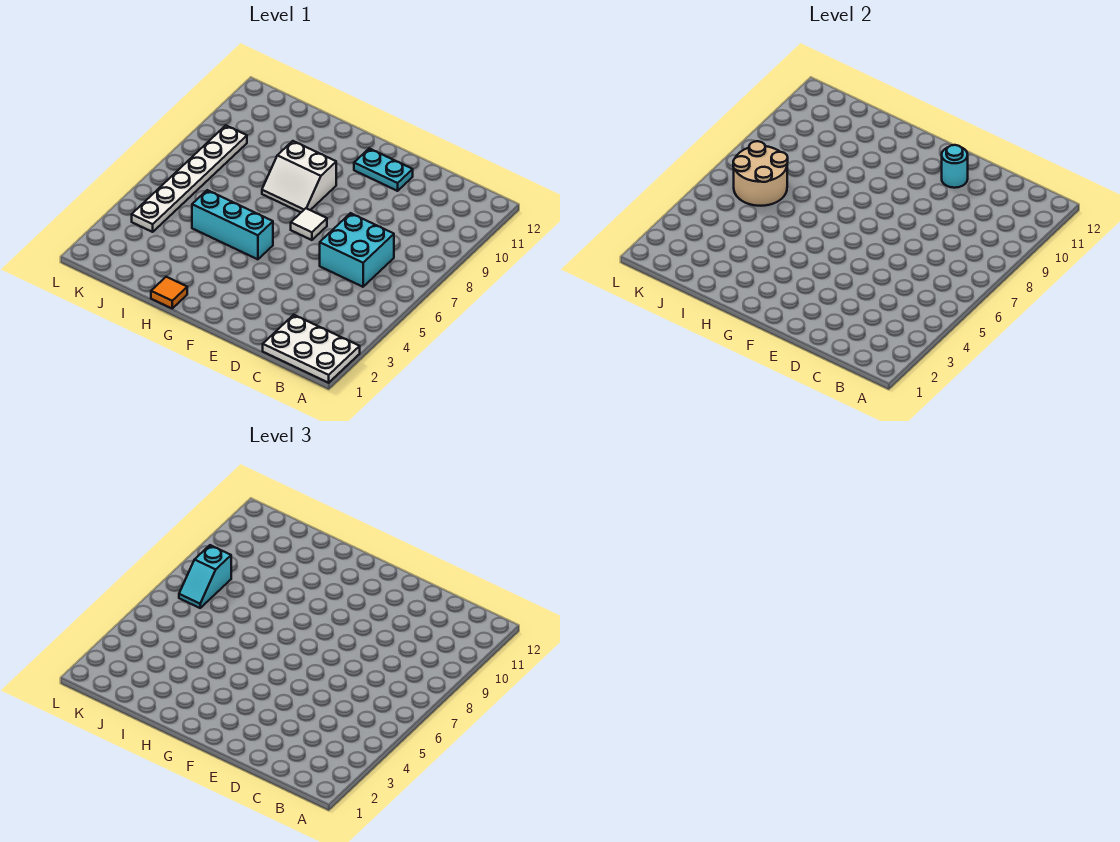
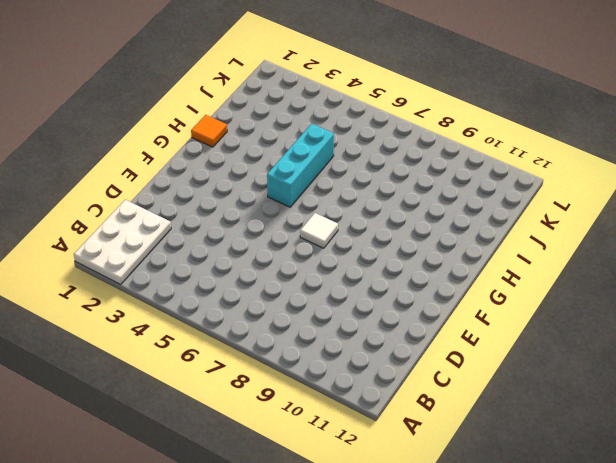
none -> cyan brick C6:D7 level 1
none -> cyan plate E11:F11 level 1

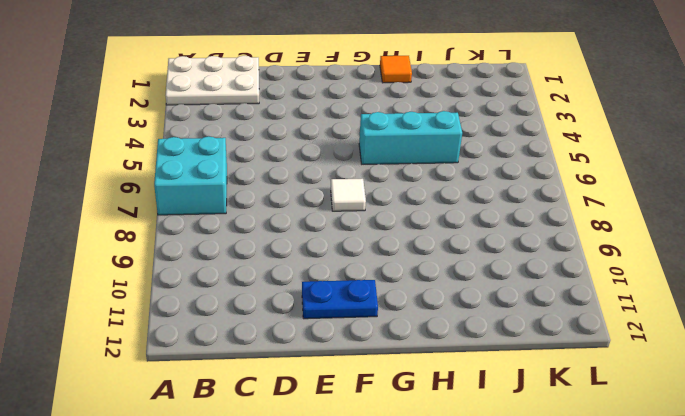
cyan brick A6:B7 level 1 -> cyan brick C6:D7 level 1
blue plate E11:F11 level 1 -> cyan plate E11:F11 level 1
none -> white slope G8:H9 level 1 top 9
none -> white plate K4:K9 level 1

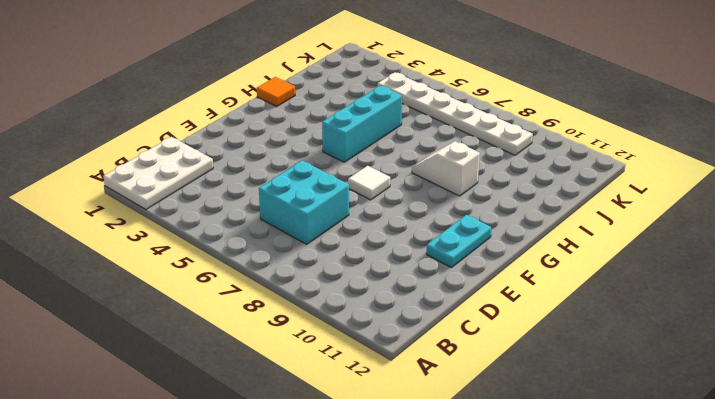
white slope H8:H9 level 1 top 9 -> white slope G8:H9 level 1 top 9
none -> cyan round brick E11 level 2
none -> tan round brick J6:K7 level 2

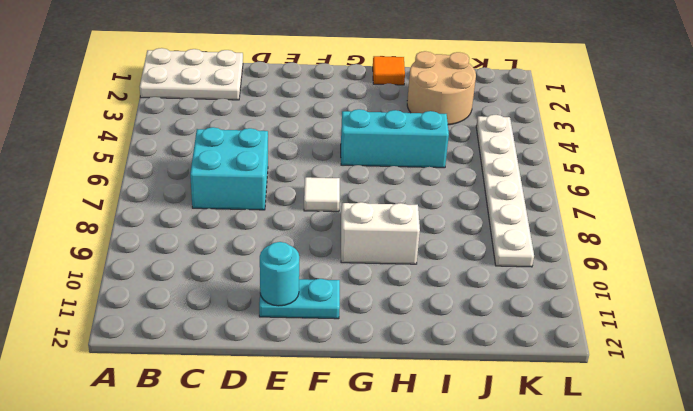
tan round brick I2:J3 level 1 -> tan round brick J6:K7 level 2
none -> cyan slope K7:K8 level 3 top 8

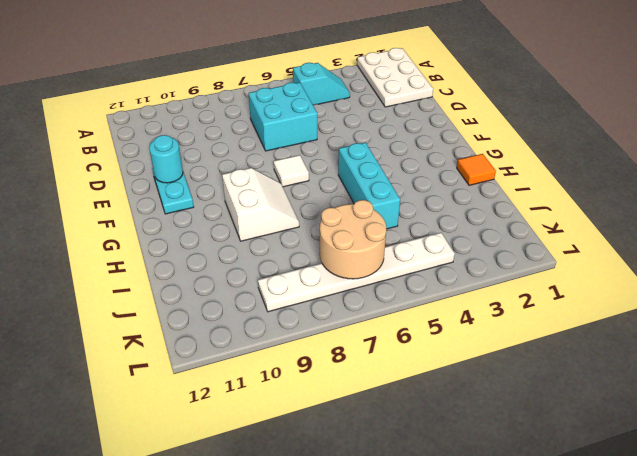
cyan slope B4:B5 level 1 top 5 -> cyan slope K7:K8 level 3 top 8

